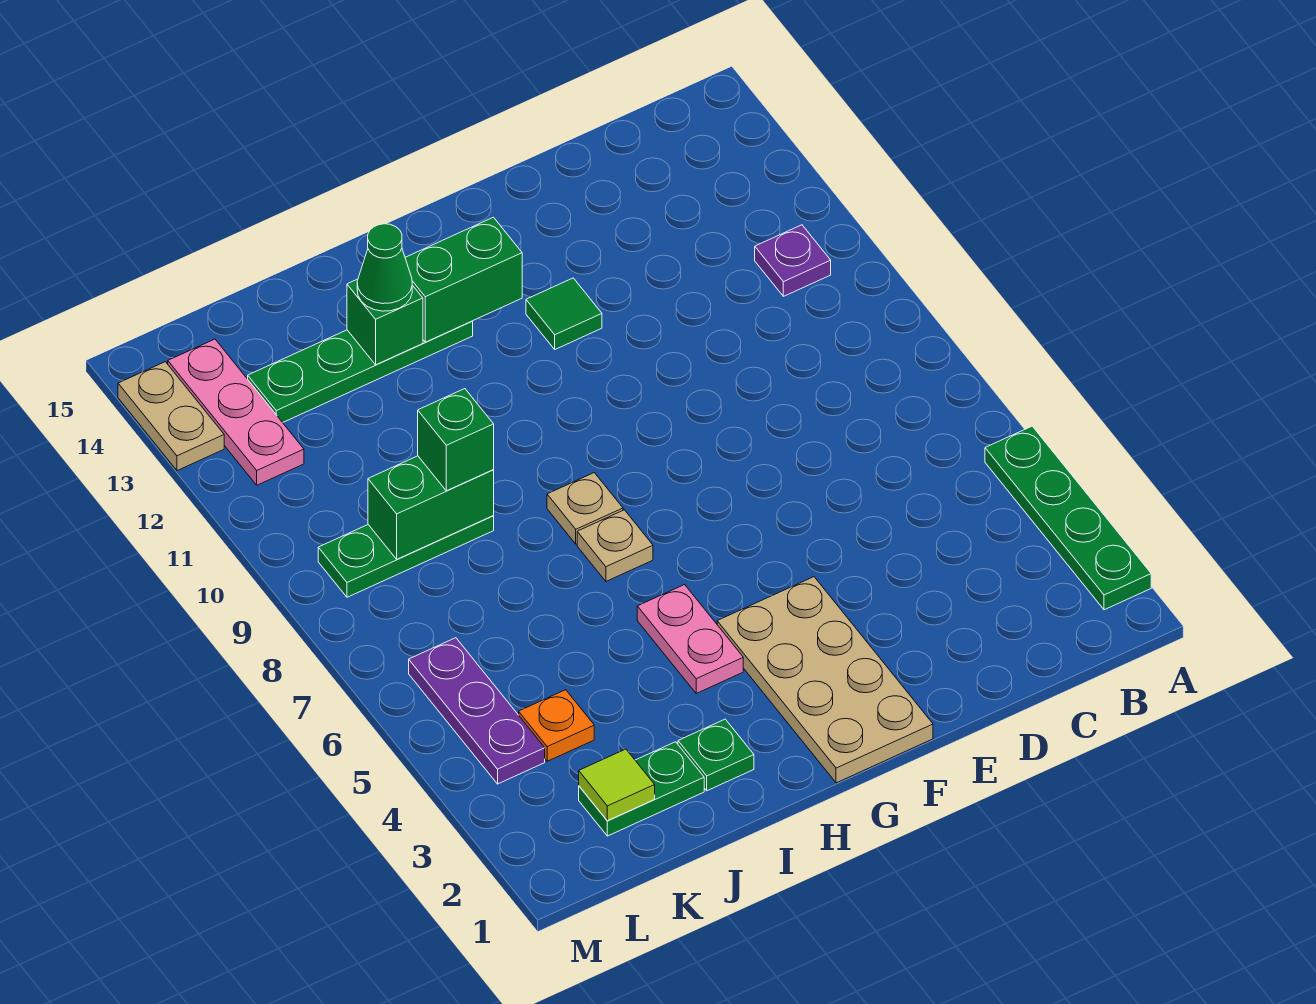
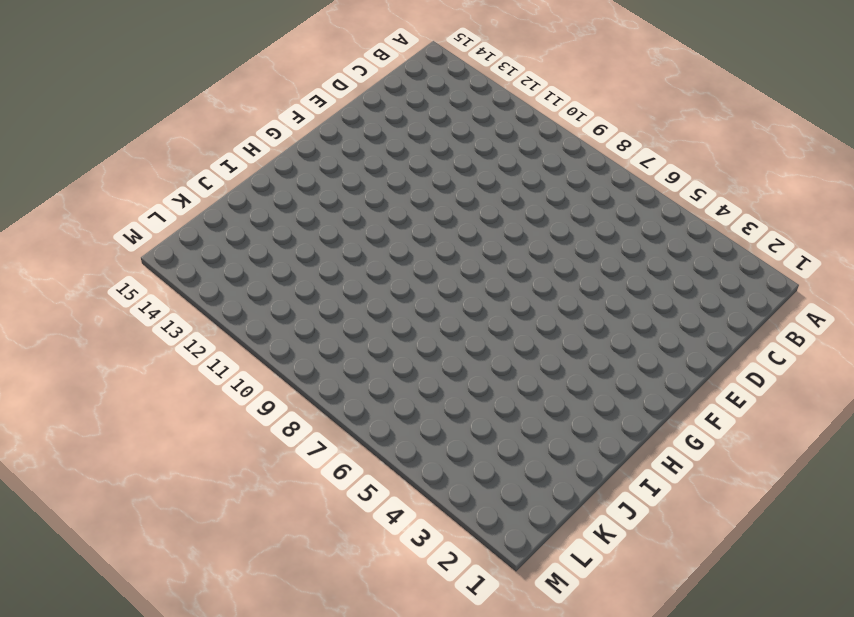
none -> green plate A2:A5 level 1
none -> purple plate B11 level 1
none -> tan plate F1:G4 level 1

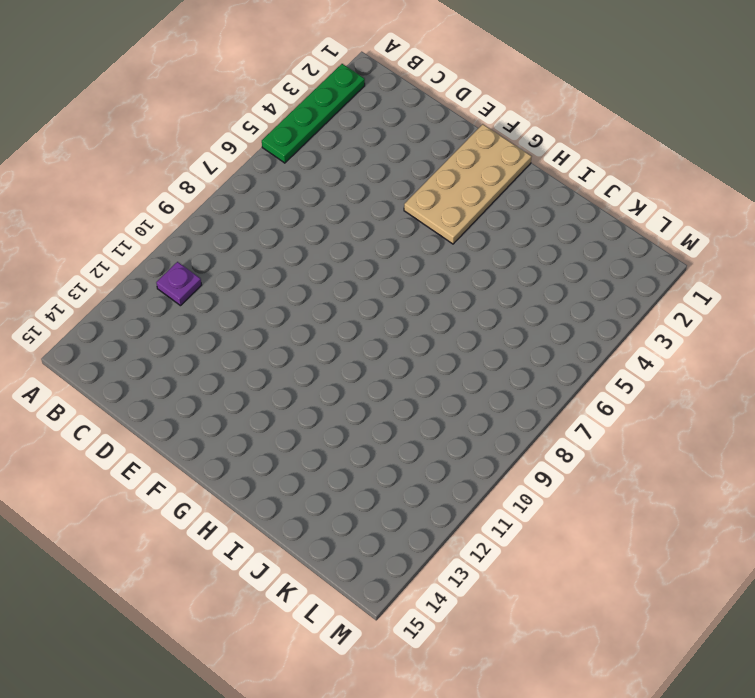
none -> green tile F12 level 1
none -> pink plate H4:H5 level 1
none -> tan plate H7 level 1

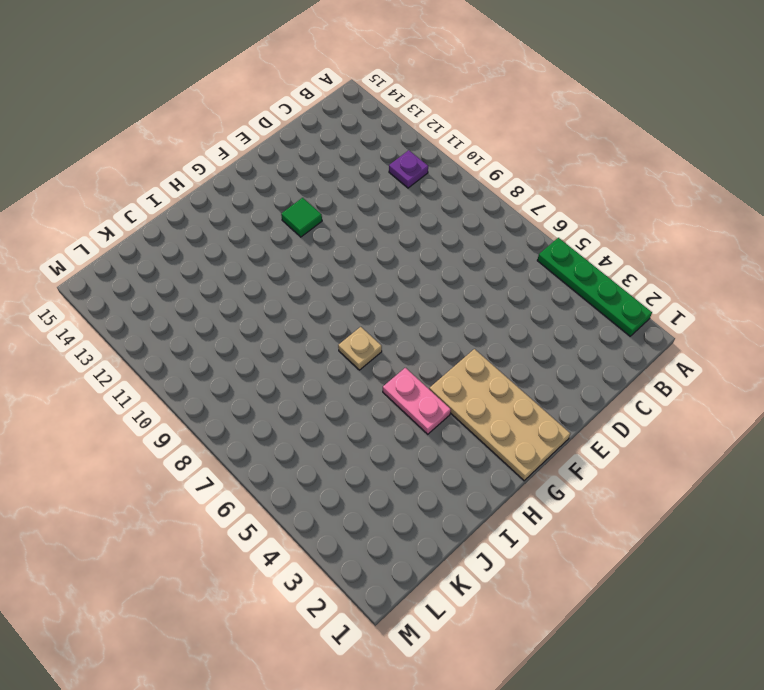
none -> tan plate H8 level 1
none -> green plate H13:K13 level 1
none -> green plate I2 level 1

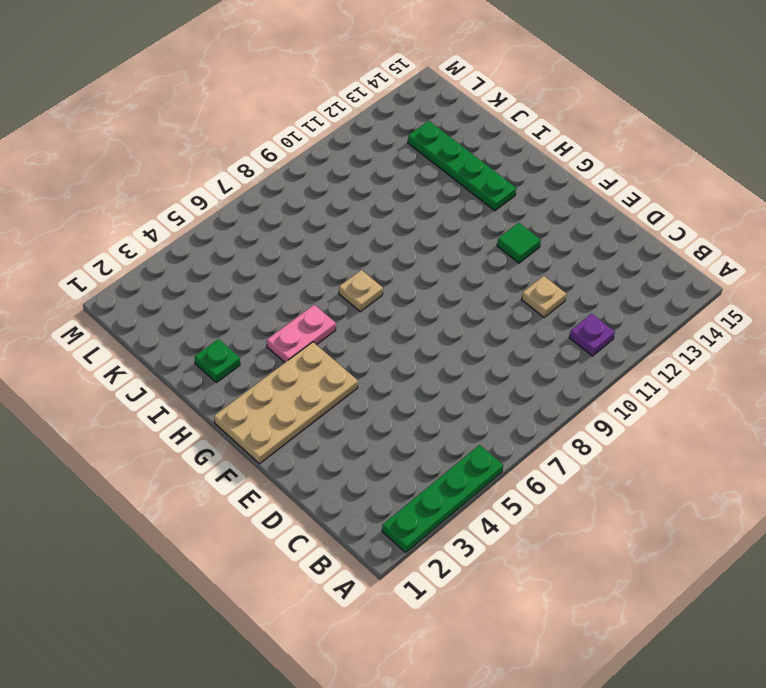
tan plate D11 level 1 -> tan plate H8 level 1
none -> green plate J2:K2 level 1
none -> green plate J9:L9 level 1
none -> orange plate K4 level 1

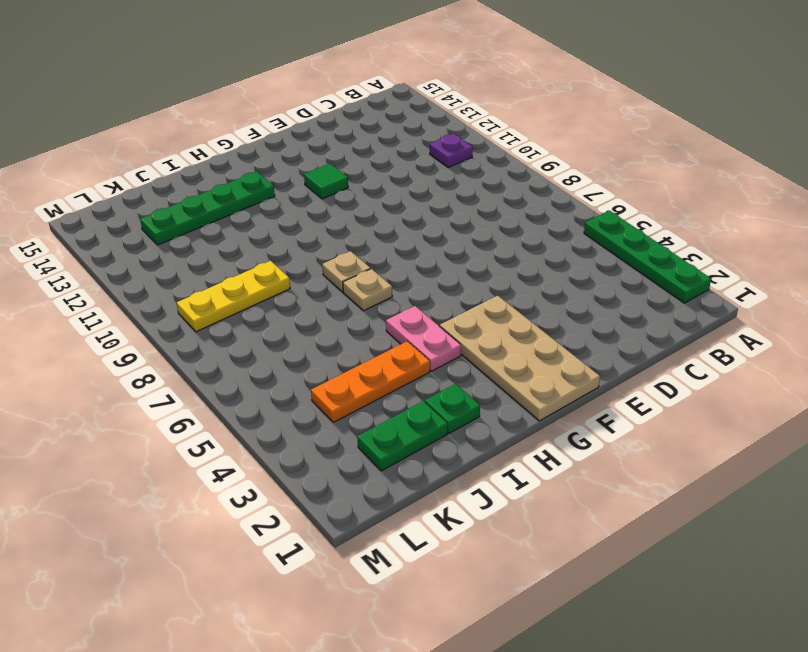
orange plate I4:K4 level 1 -> orange plate K4 level 1
yellow plate J9:L9 level 1 -> green plate J9:L9 level 1
none -> purple plate L4:L6 level 1
none -> pink plate L12:L14 level 1
none -> tan plate M13:M14 level 1

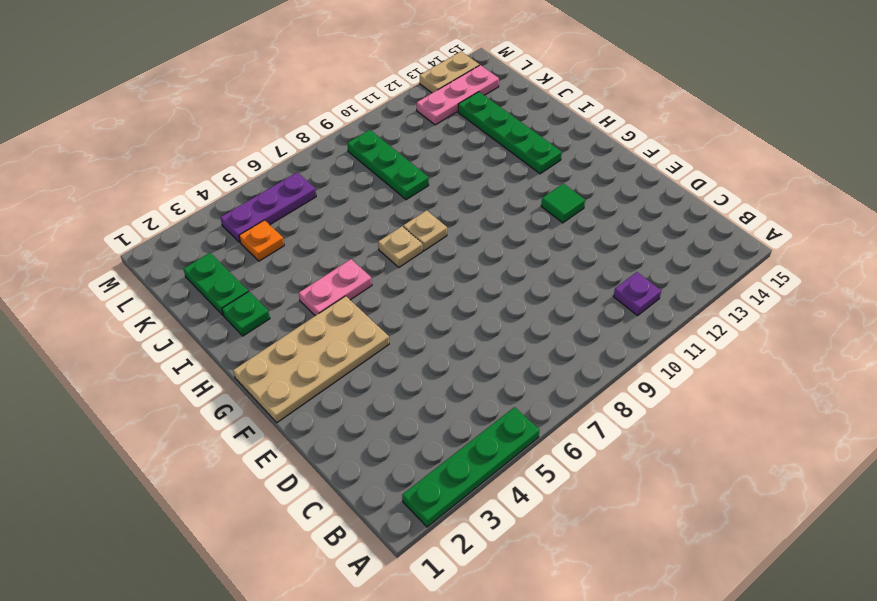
none -> green brick G13:H13 level 2
none -> green brick I13 level 2
none -> green brick J9:K9 level 2

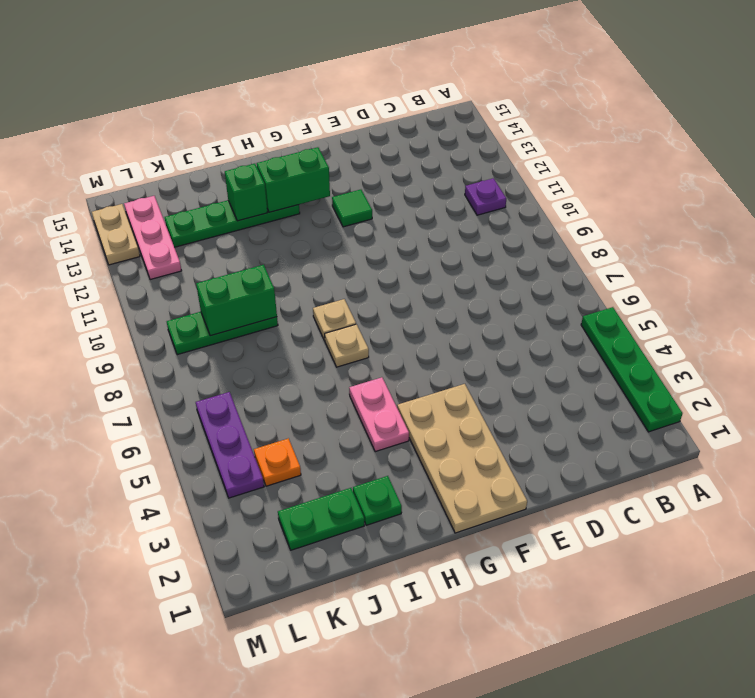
none -> lime tile K2 level 2
none -> green cone I13 level 3
none -> green brick J9 level 3

